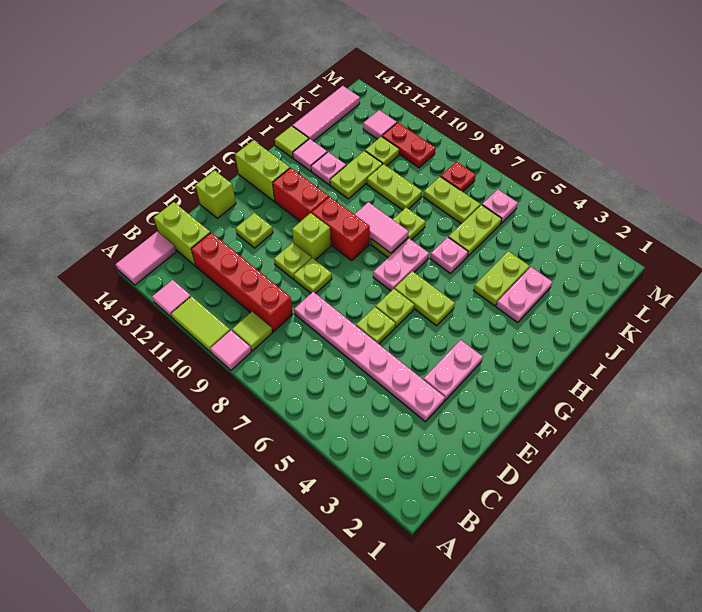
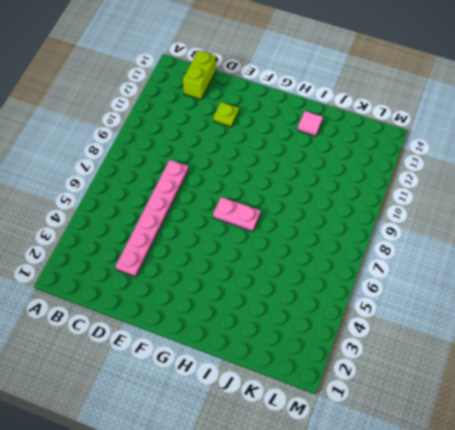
none -> pink tile A9 level 1
none -> lime tile A10:A11 level 1
none -> pink tile A12 level 1
none -> pink tile A14:B14 level 1

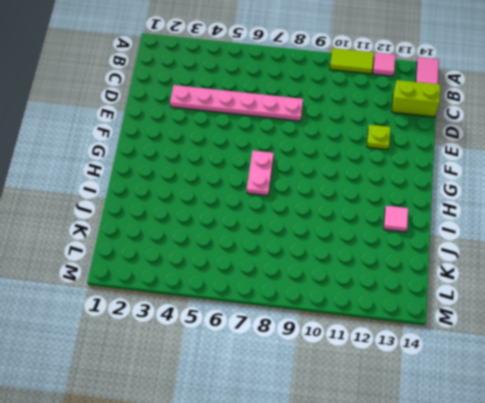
none -> pink tile A9 level 1
none -> lime tile B9 level 1
none -> red brick C9:C12 level 1
none -> pink plate E3:F3 level 1

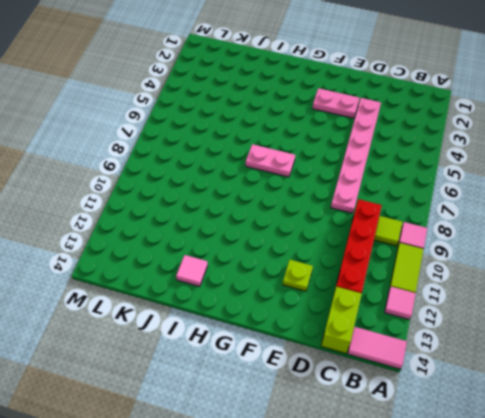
none -> lime plate E6 level 1
none -> lime plate E9 level 1
none -> lime plate E10 level 1
none -> lime brick E14 level 1

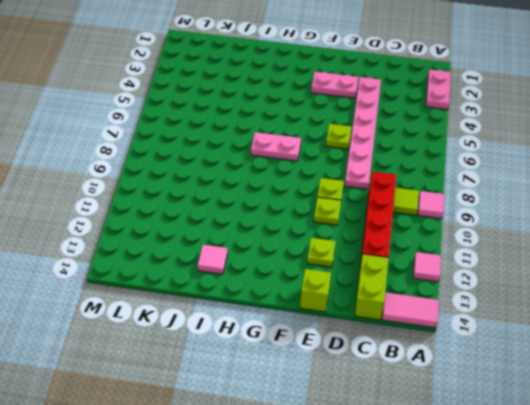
pink plate A2:A3 level 1 -> pink plate I3:J3 level 1
none -> lime tile A10:A11 level 1
none -> lime plate F6 level 1
none -> lime brick F10 level 1
none -> lime plate G5:G6 level 1

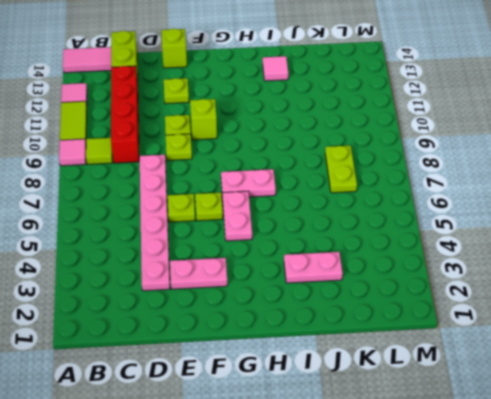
pink plate G5:G6 level 1 -> lime plate G5:G6 level 1
none -> red brick G9:G10 level 1
none -> red brick G11:G12 level 1
none -> lime brick G13:G14 level 1
none -> lime plate H8:I8 level 1

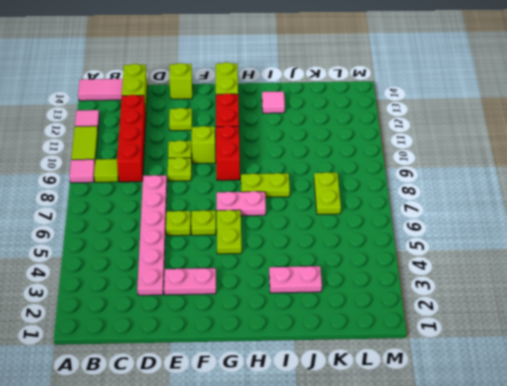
none -> lime plate I4:J4 level 1
none -> pink plate I6 level 1
none -> lime plate I11:J11 level 1
none -> pink plate I12 level 1

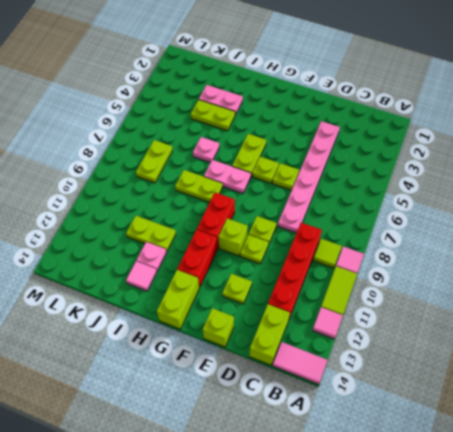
none -> pink plate E3:F3 level 1
none -> lime tile I14 level 1
none -> lime plate J6:K6 level 1
none -> lime plate J9:J10 level 1

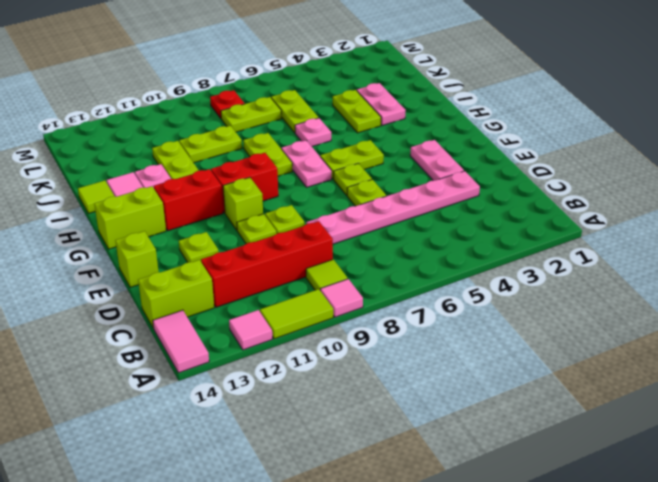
none -> pink tile J14:L14 level 1
none -> lime plate K11 level 1
none -> pink plate L6 level 1
none -> red plate L10:L11 level 1

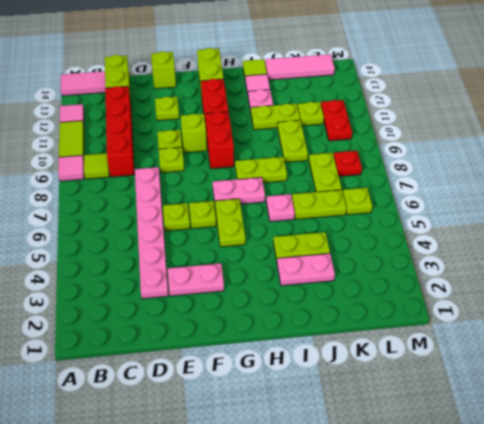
lime plate L6 level 1 -> pink plate L6 level 1
none -> pink tile L12 level 1
none -> pink tile H8:H9 level 2

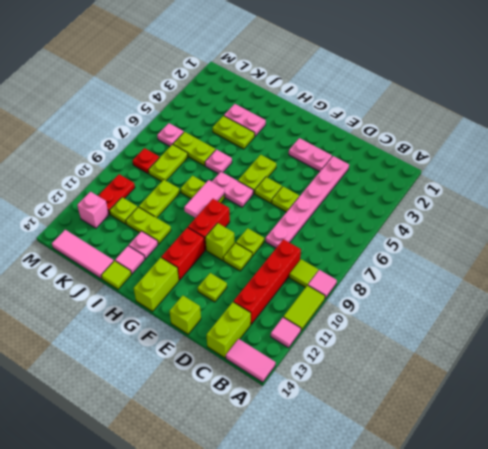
pink brick L12 level 1 -> pink tile L12 level 1

